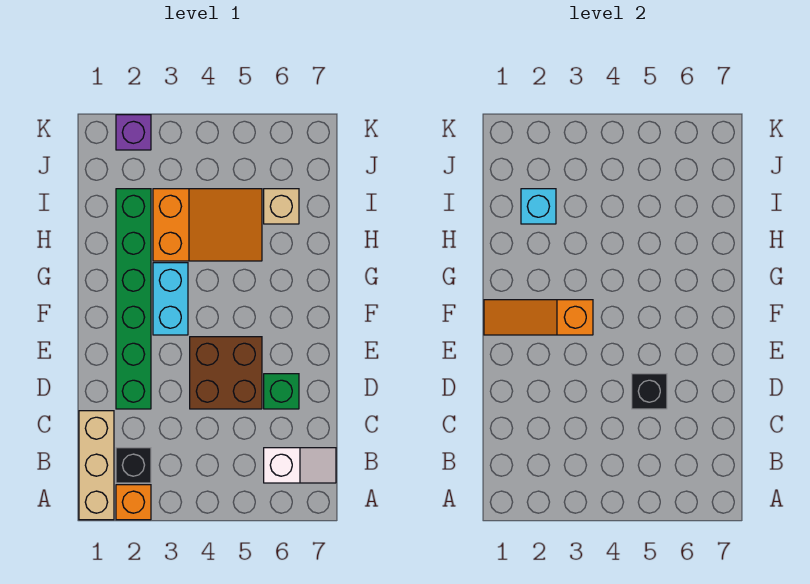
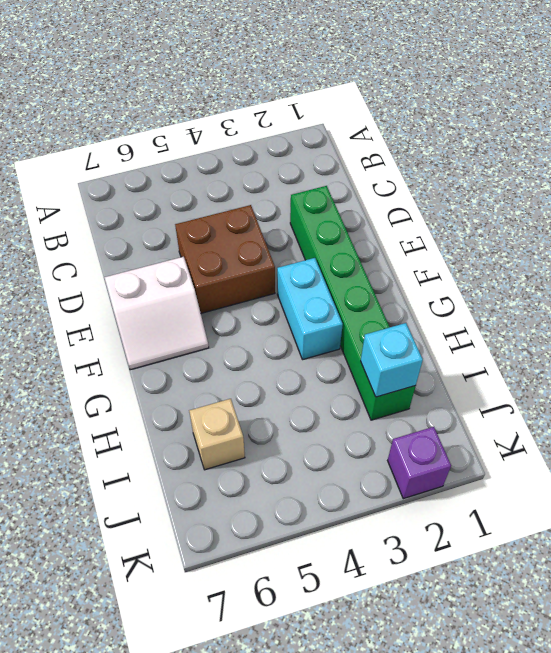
white slope E6:F7 level 1 top E -> none
none -> tan brick A1:C1 level 1
none -> orange brick A2 level 1
none -> black brick B2 level 1

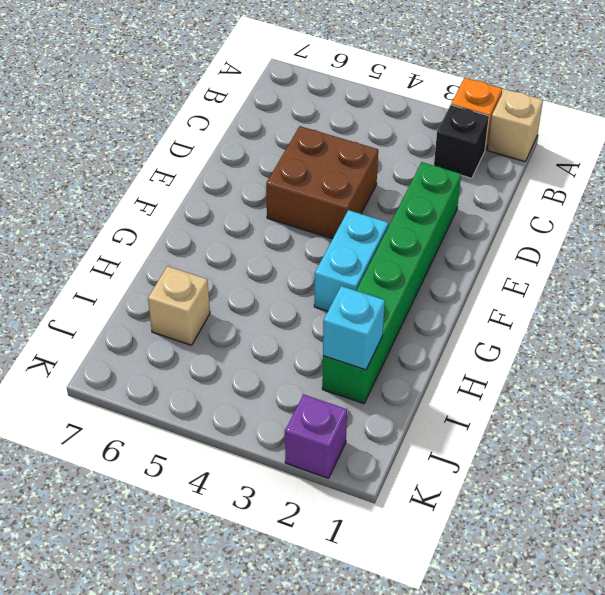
tan brick A1 level 1 -> tan brick A1:C1 level 1
none -> white slope B6:B7 level 1 top 6
none -> green brick D6 level 1
none -> orange slope H3:I5 level 1 top 3

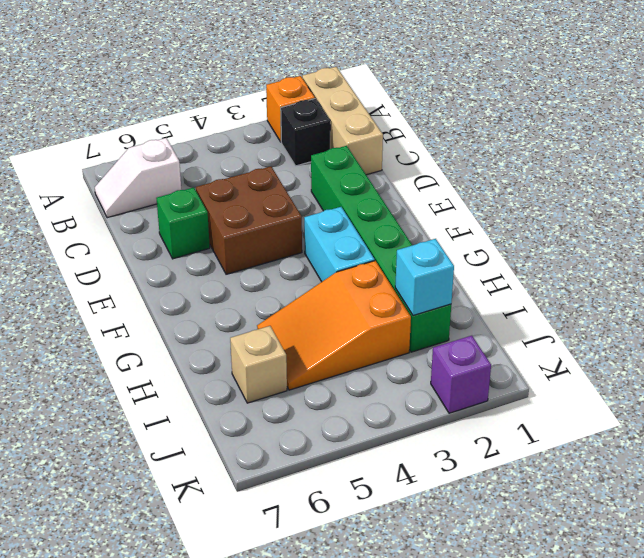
none -> black brick D5 level 2
none -> orange slope F1:F3 level 2 top 3

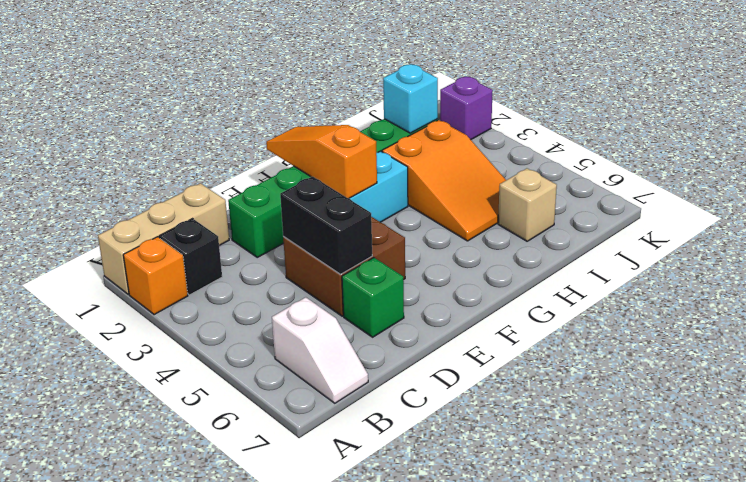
black brick D4:D5 level 2 -> black brick D5 level 2

